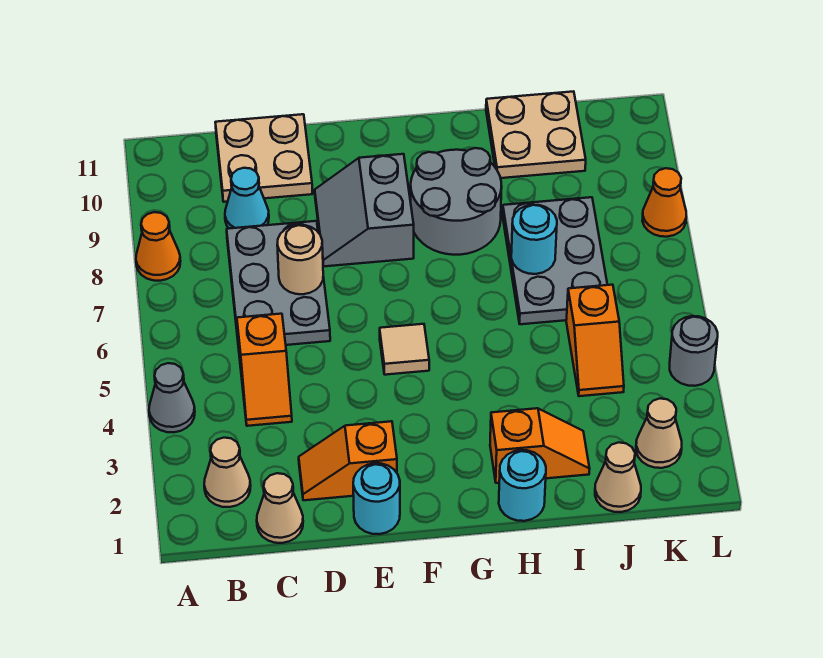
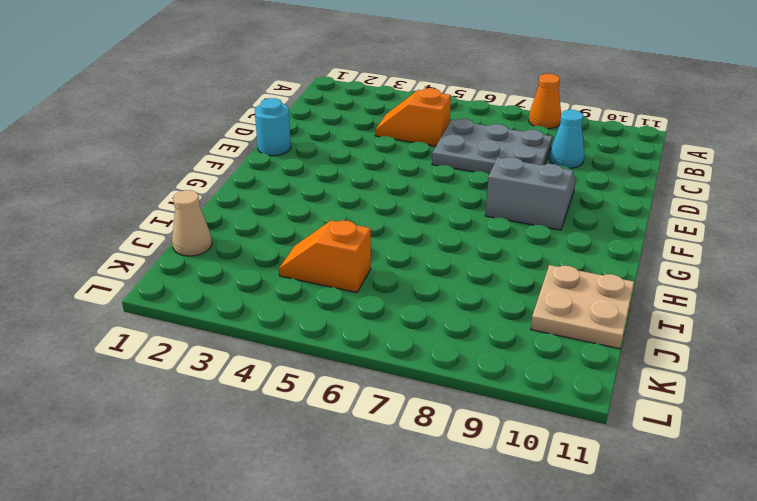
none -> grey cone A4 level 1
none -> tan cone B2 level 1
none -> tan cone C1 level 1

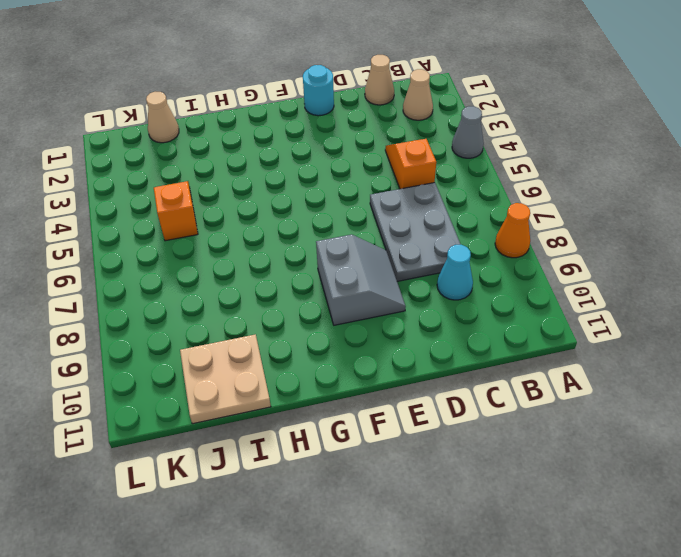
none -> tan plate C10:D11 level 1
none -> orange slope D2:E2 level 1 top E
none -> tan tile F5 level 1

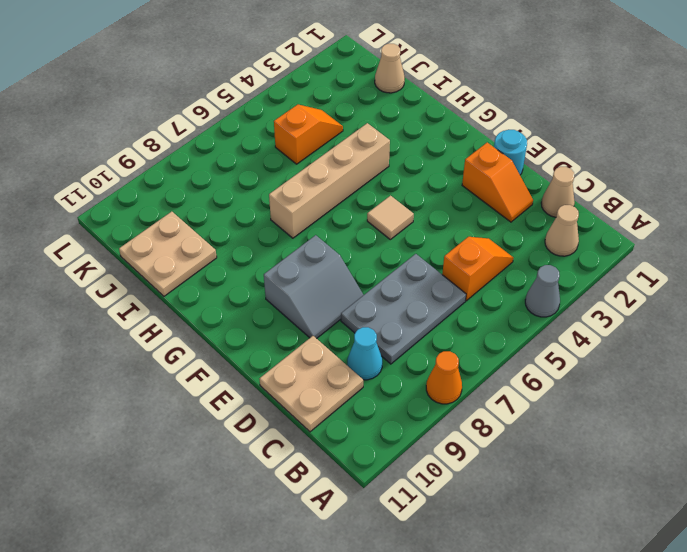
tan brick H4:H7 level 1 -> none
none -> grey round brick G8:H9 level 1
none -> cyan round brick H1 level 1
none -> orange slope H2:I2 level 1 top H

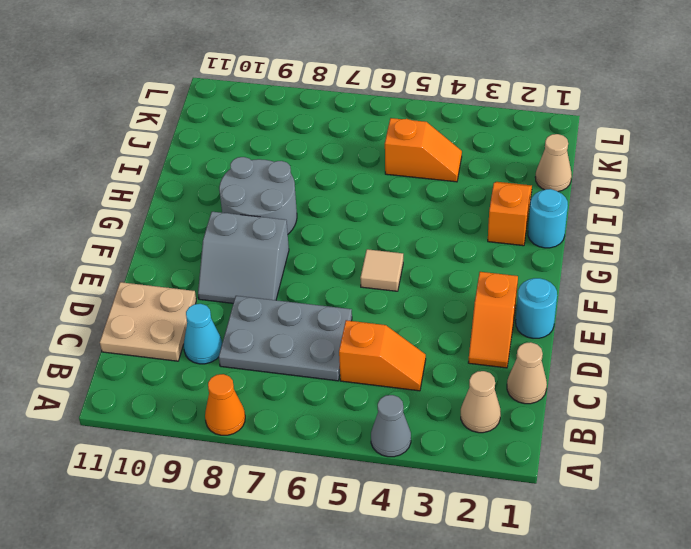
none -> grey plate I6:J8 level 1
none -> tan plate I10:J11 level 1
none -> tan cone K2 level 1

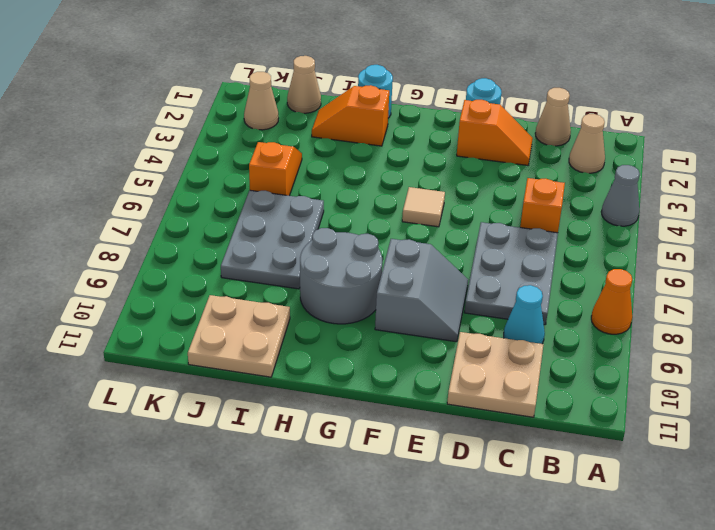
none -> grey round brick L4 level 1
none -> orange cone L8 level 1
none -> tan round brick D7 level 2

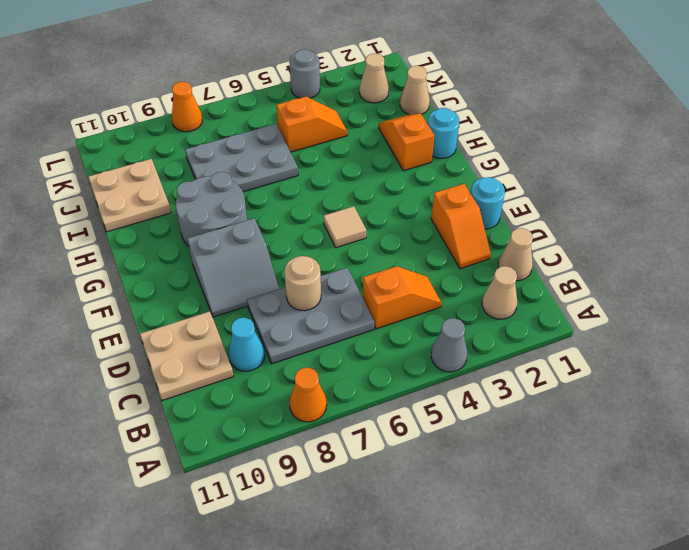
none -> cyan round brick I7 level 2

